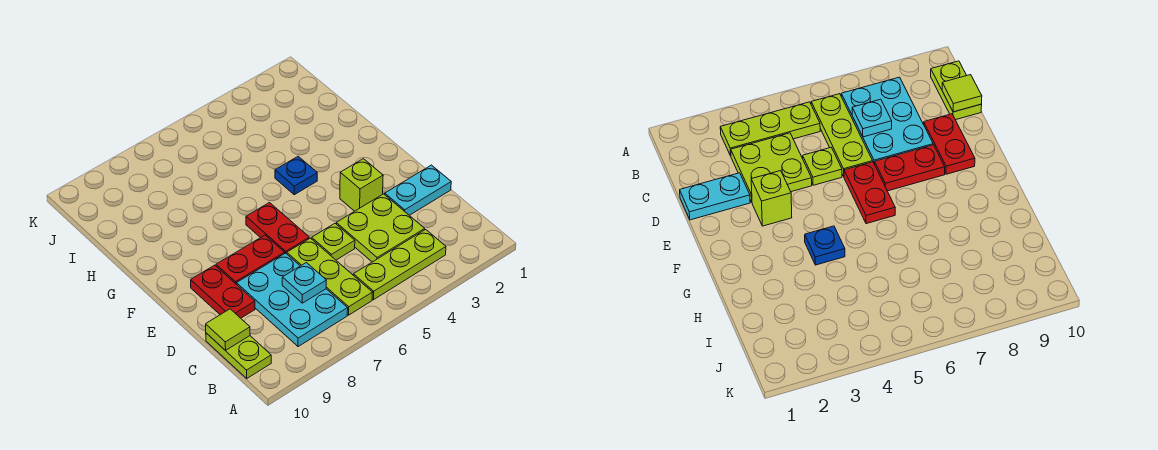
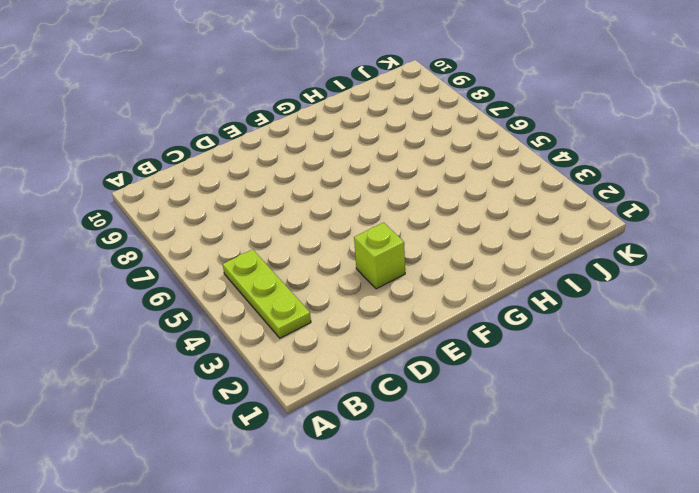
none -> lime plate B6:D6 level 1
none -> cyan plate B7:D8 level 1
none -> lime plate B10:C10 level 1

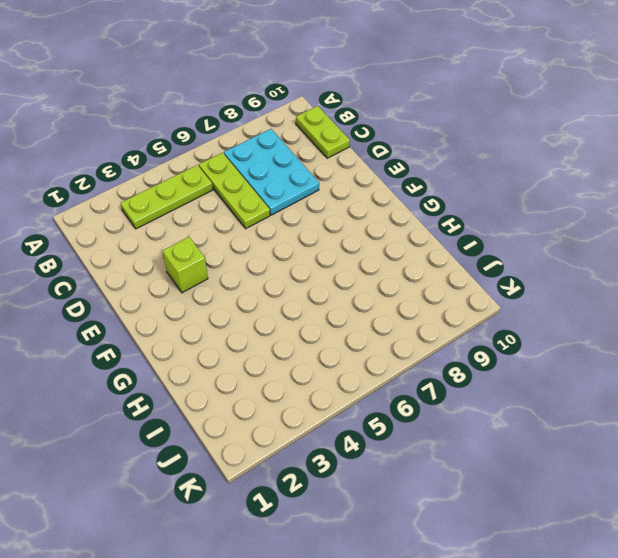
none -> lime plate C3:D4 level 1
none -> cyan plate D1:D2 level 1
none -> lime plate D5 level 1

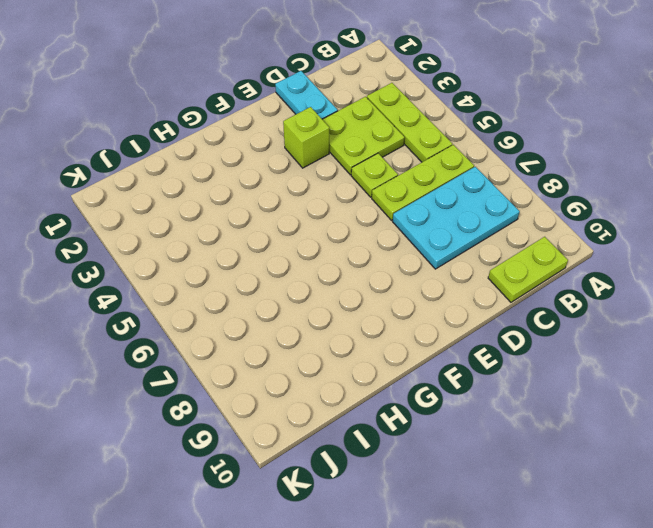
none -> red plate D9:E9 level 1
none -> red plate E6:F6 level 1
none -> red plate E7:E8 level 1

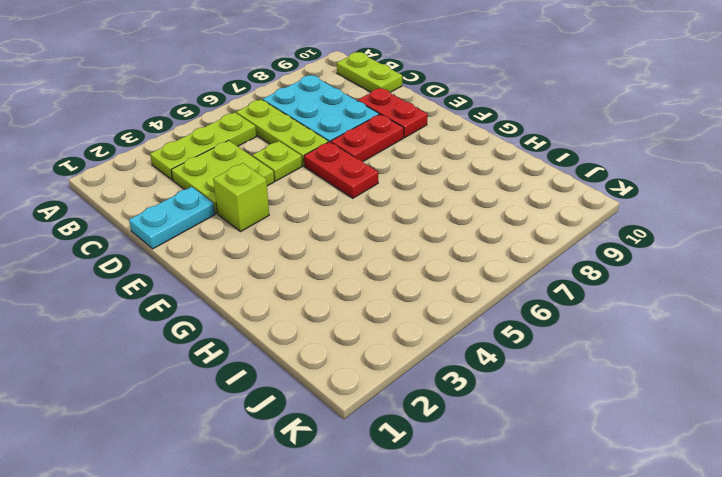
none -> blue plate G4 level 1
none -> cyan plate C7 level 2
none -> lime tile C10 level 2

